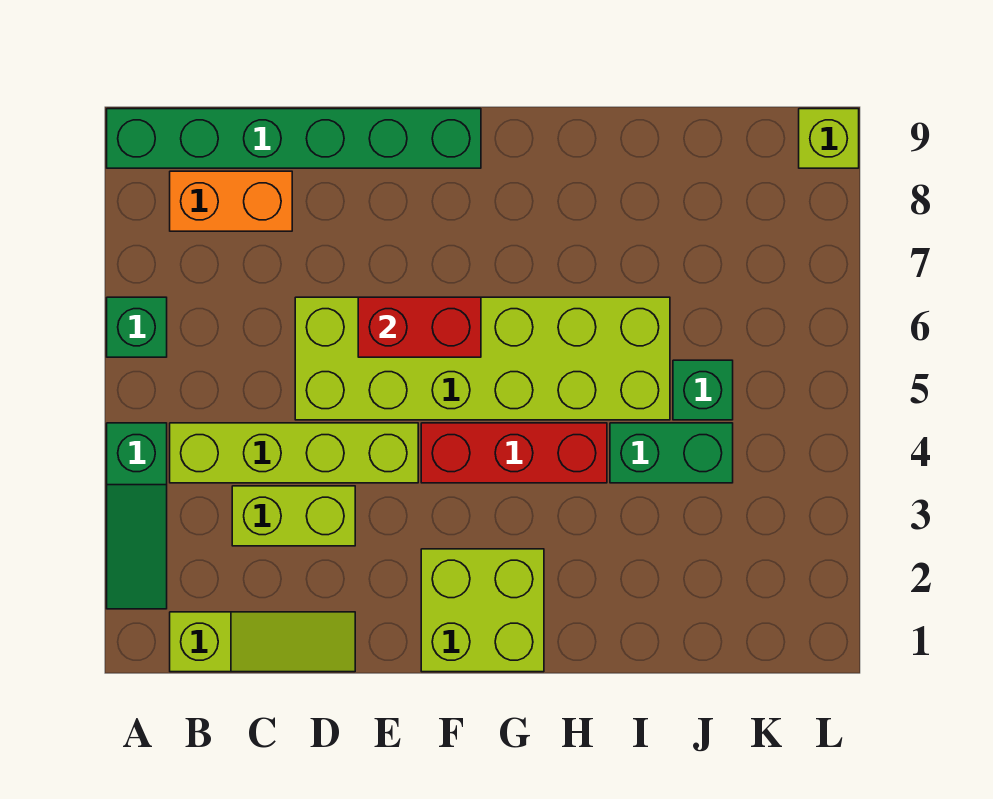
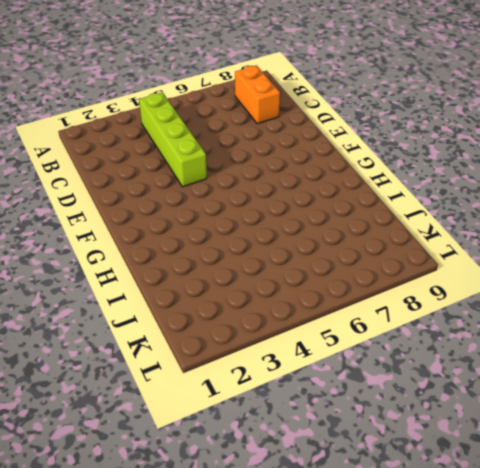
none -> green slope A2:A4 level 1 top 4
none -> green brick A6 level 1
none -> green brick A9:F9 level 1

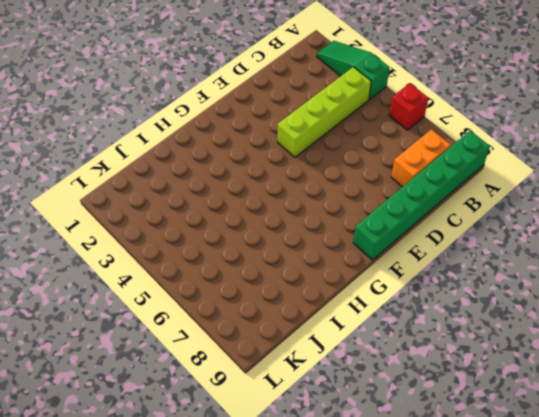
red brick A6 level 1 -> green brick A6 level 1
none -> lime slope B1:D1 level 1 top B
none -> lime brick C3:D3 level 1
none -> lime brick D5:I6 level 1

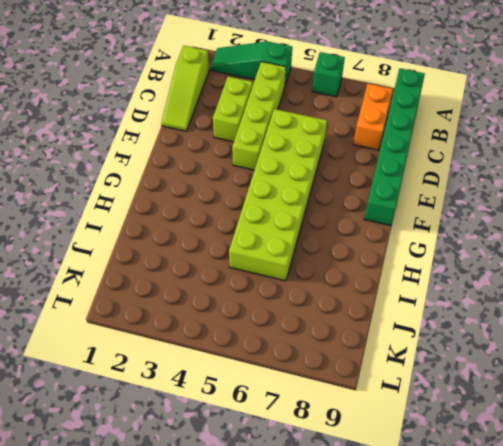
none -> lime brick F1:G2 level 1
none -> red brick F4:H4 level 1
none -> green brick I4:J4 level 1

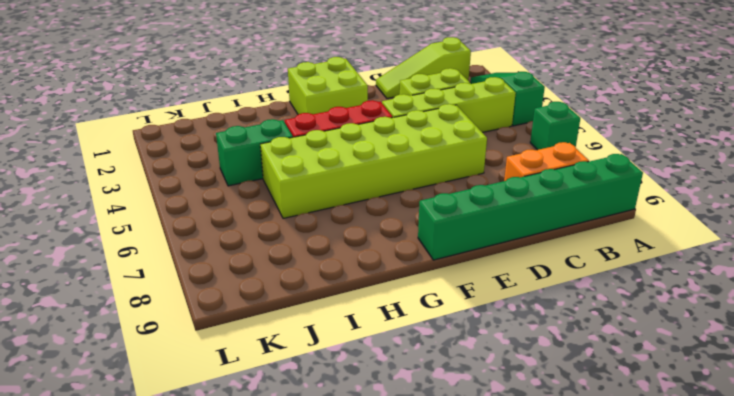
none -> green brick J5 level 1
none -> lime brick L9 level 1
none -> red brick E6:F6 level 2

